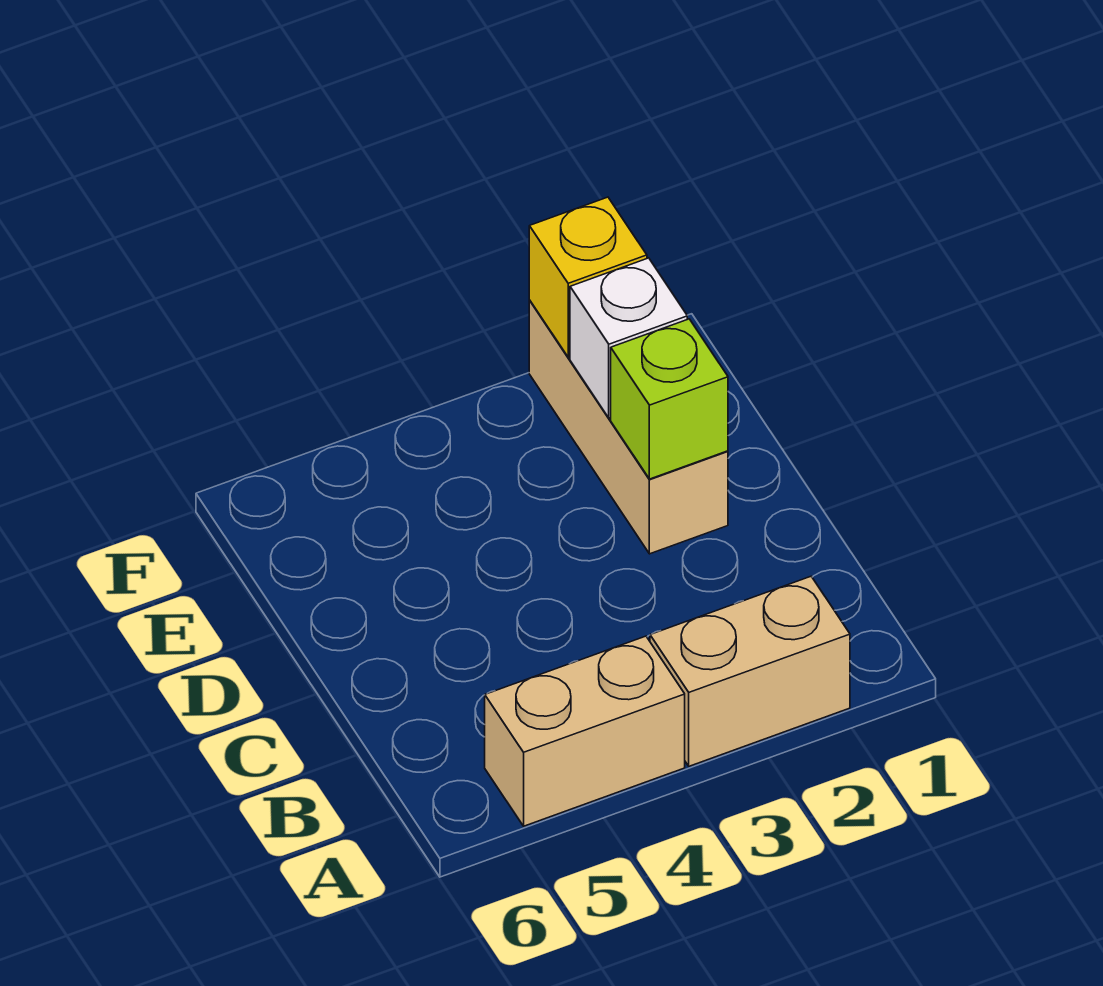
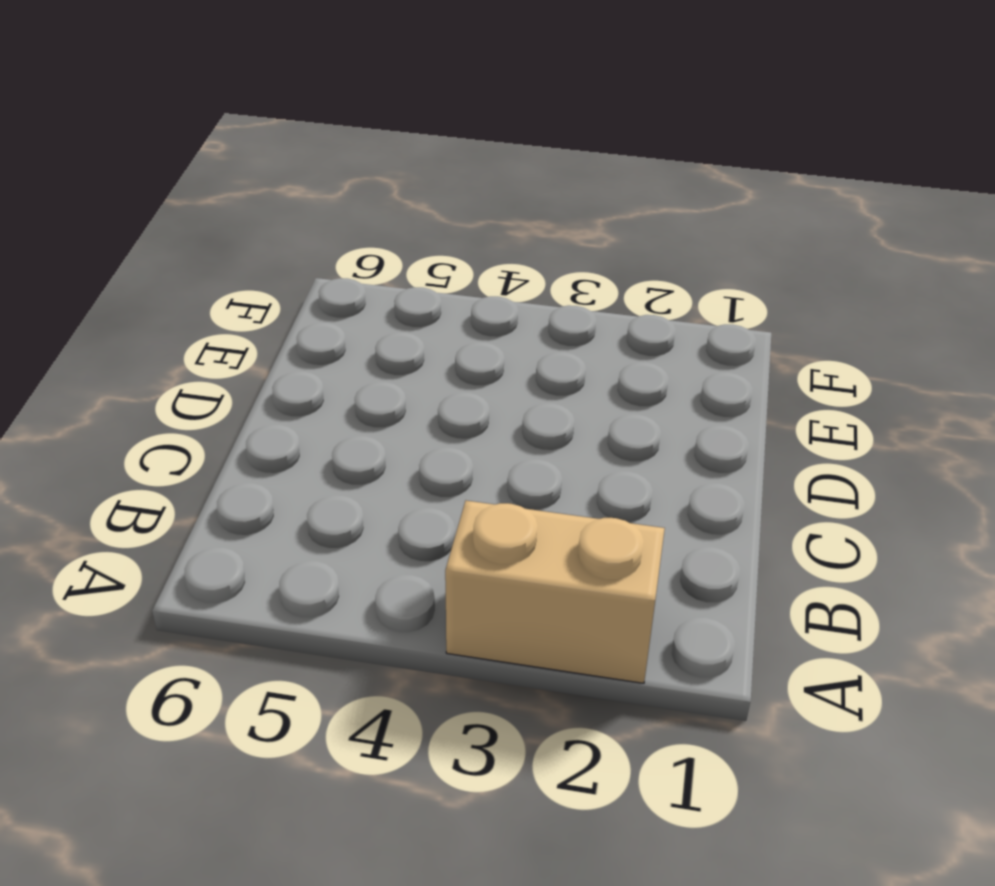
none -> tan brick A4:A5 level 1
none -> tan brick D2:F2 level 1

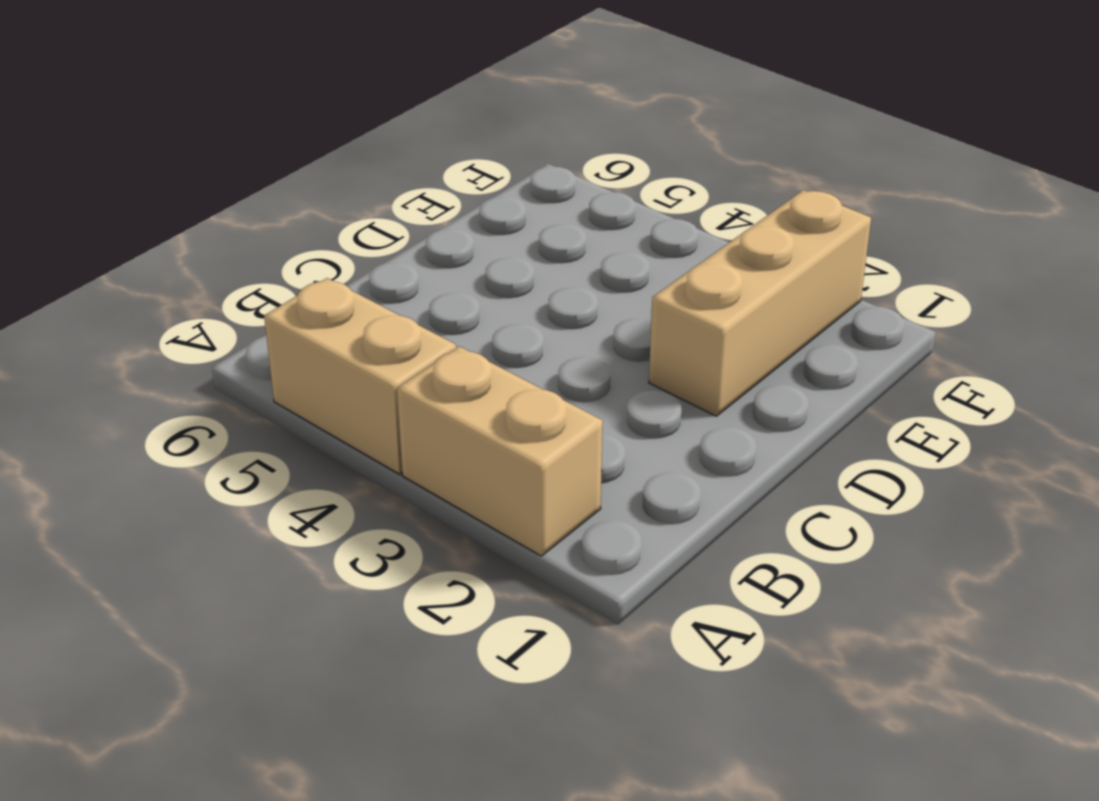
none -> lime brick D2 level 2
none -> white brick E2 level 2

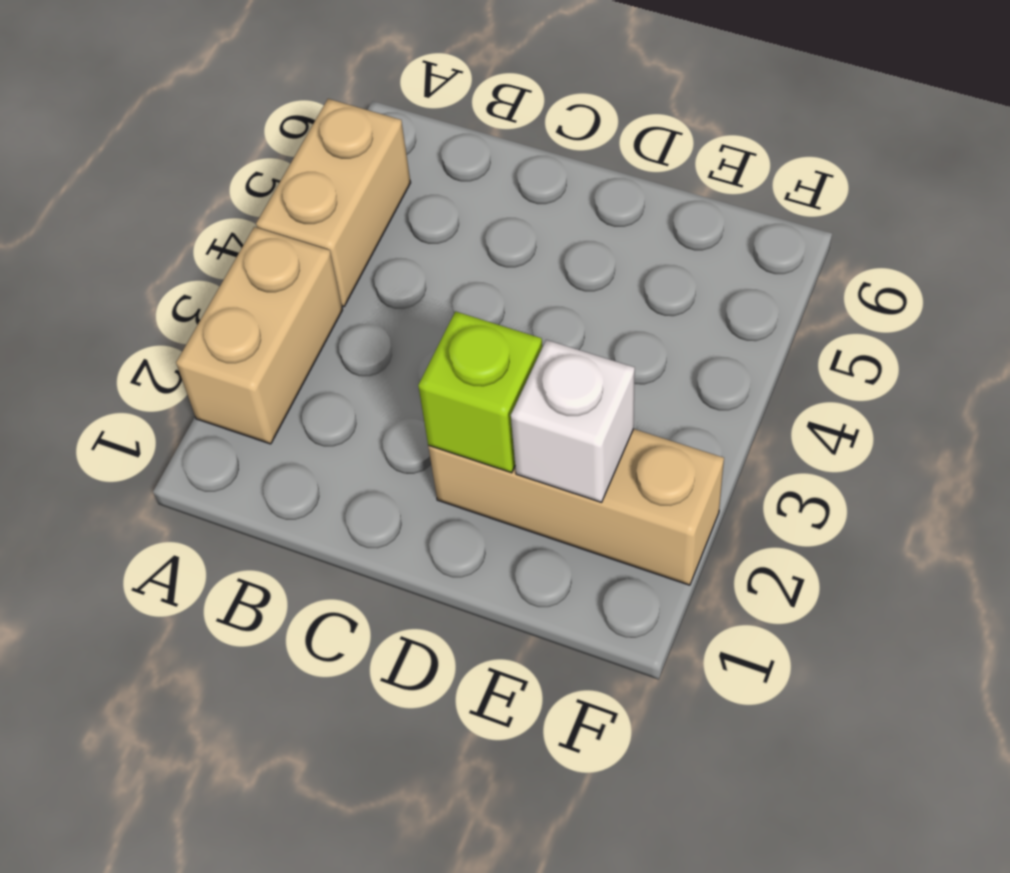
none -> yellow brick F2 level 2

